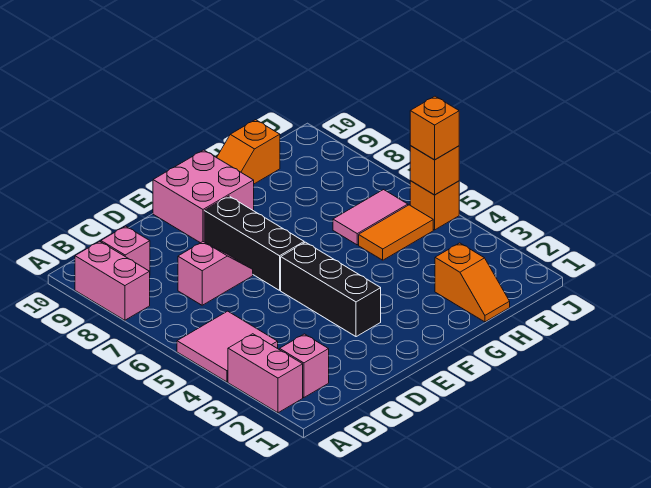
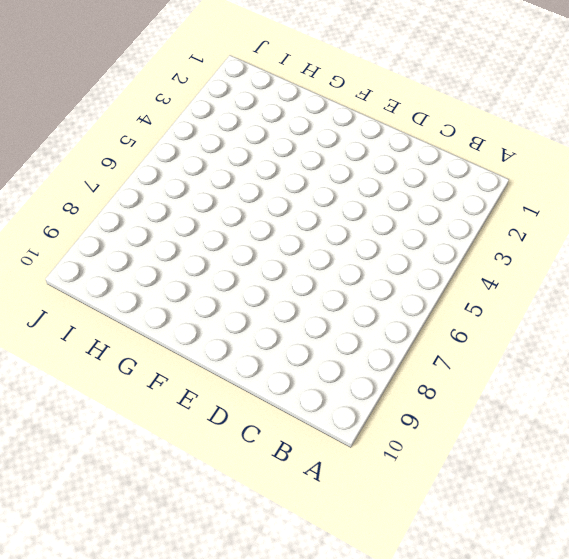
none -> pink brick A2:A3 level 1
none -> pink tile A4:B5 level 1
none -> pink brick A8:A9 level 1

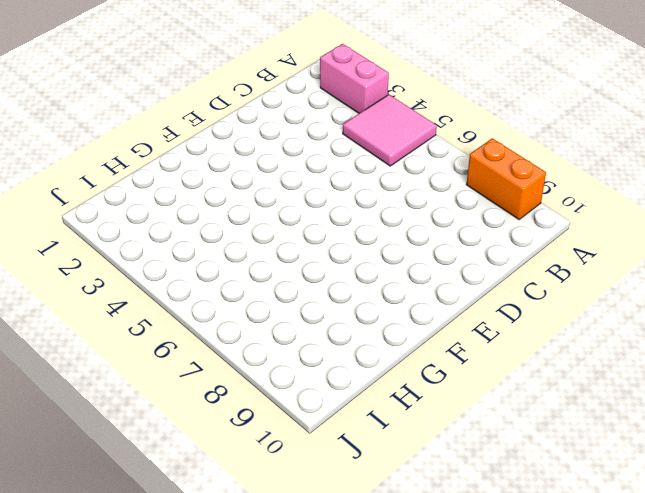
orange brick A8:A9 level 1 -> pink brick A8:A9 level 1
none -> pink brick B2 level 1
none -> pink brick B9 level 1
none -> pink slope C7:D7 level 1 top C

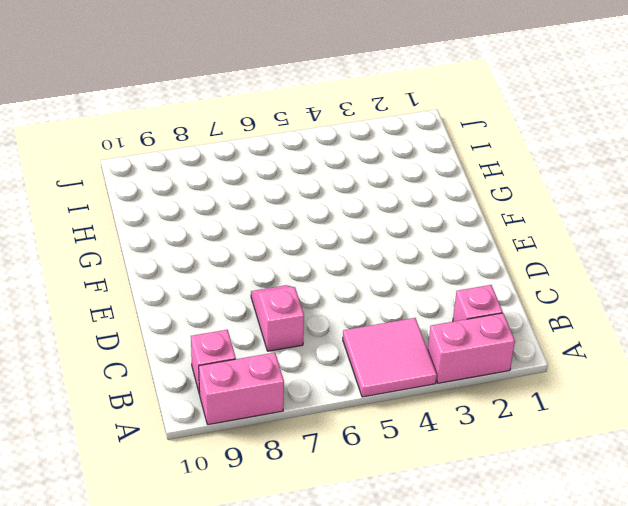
none -> black brick E3:E5 level 1
none -> black brick E6:E8 level 1
none -> pink brick E9:F10 level 1

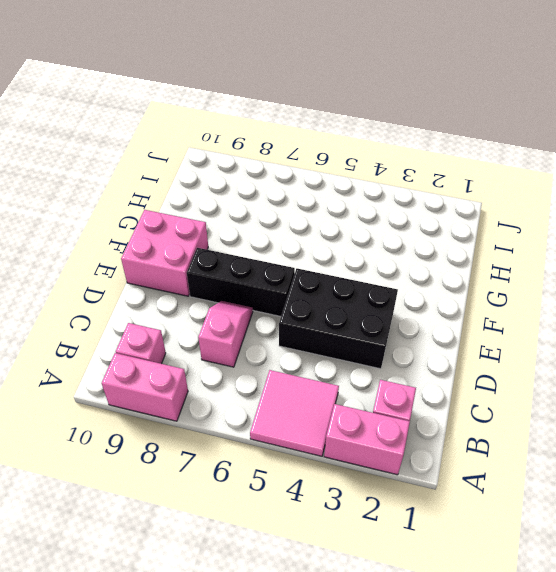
black brick D3:E5 level 1 -> black brick E3:E5 level 1
none -> orange slope G10:H10 level 1 top H
none -> orange slope H1:H2 level 1 top 2
none -> orange tile H5:I5 level 1

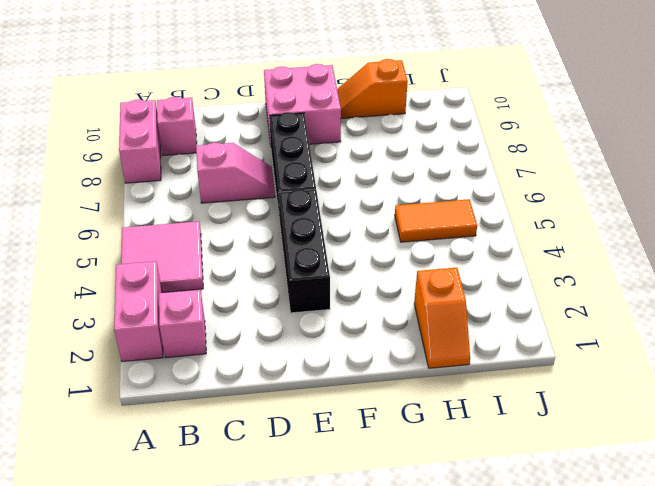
none -> pink tile H6:I6 level 1
none -> orange brick J5 level 1
none -> orange brick J5 level 2

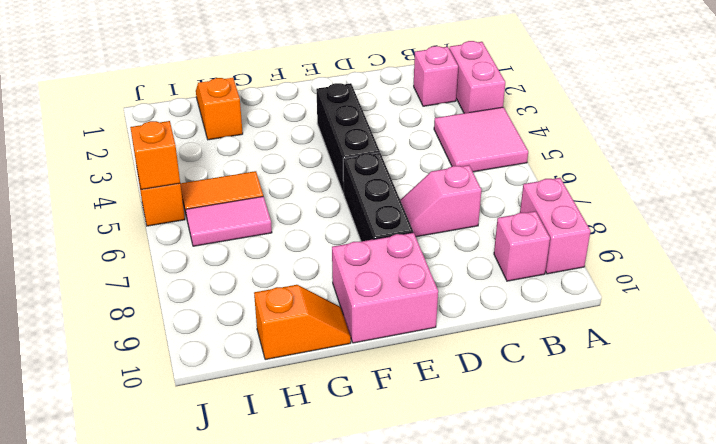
none -> orange brick J5 level 3

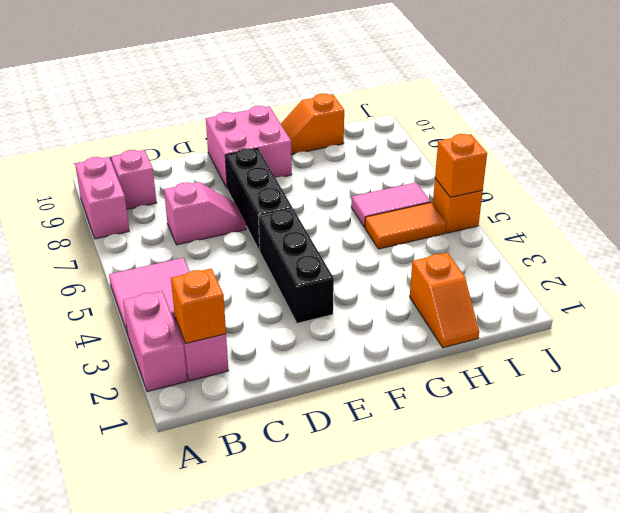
orange brick B2 level 2 -> orange brick J5 level 3

